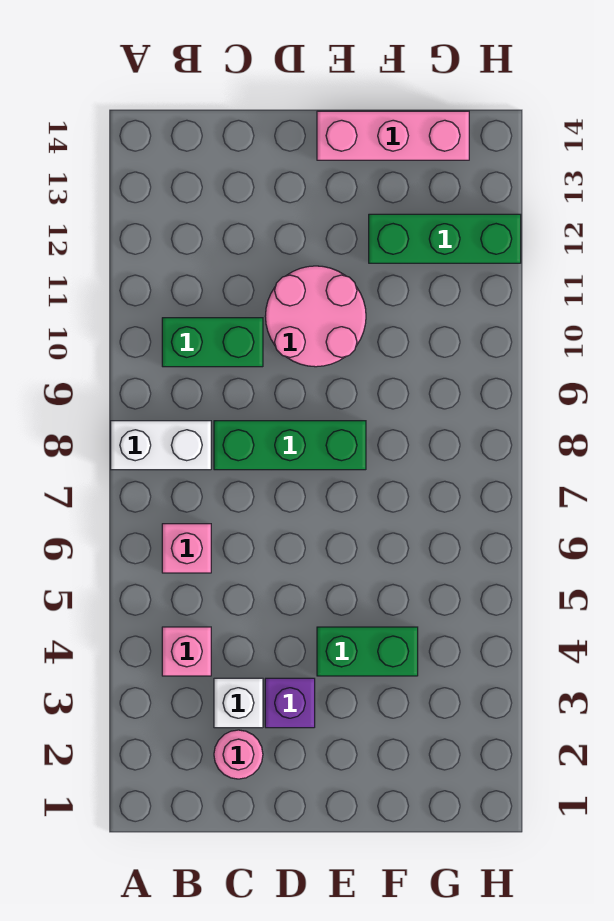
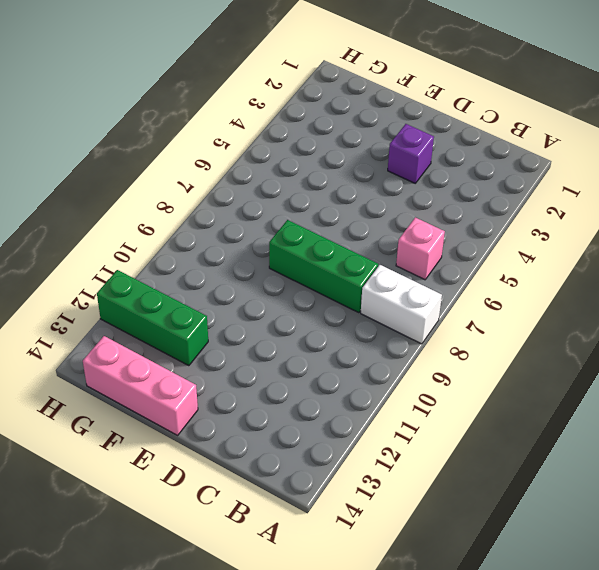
none -> pink brick B4 level 1
none -> green brick B10:C10 level 1
none -> pink round brick C2 level 1

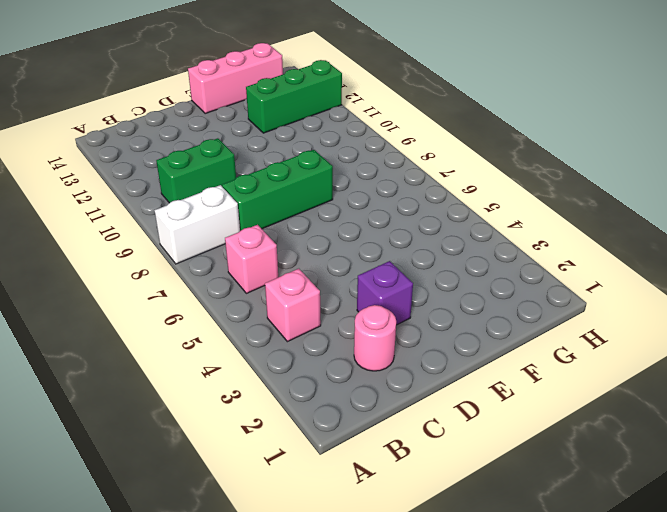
none -> white brick C3 level 1
none -> pink round brick D10:E11 level 1
none -> green brick E4:F4 level 1

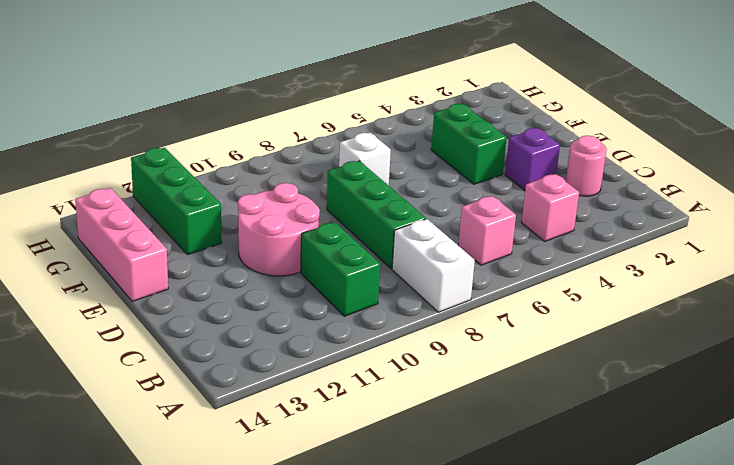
white brick F7 level 1 -> white brick C3 level 1

